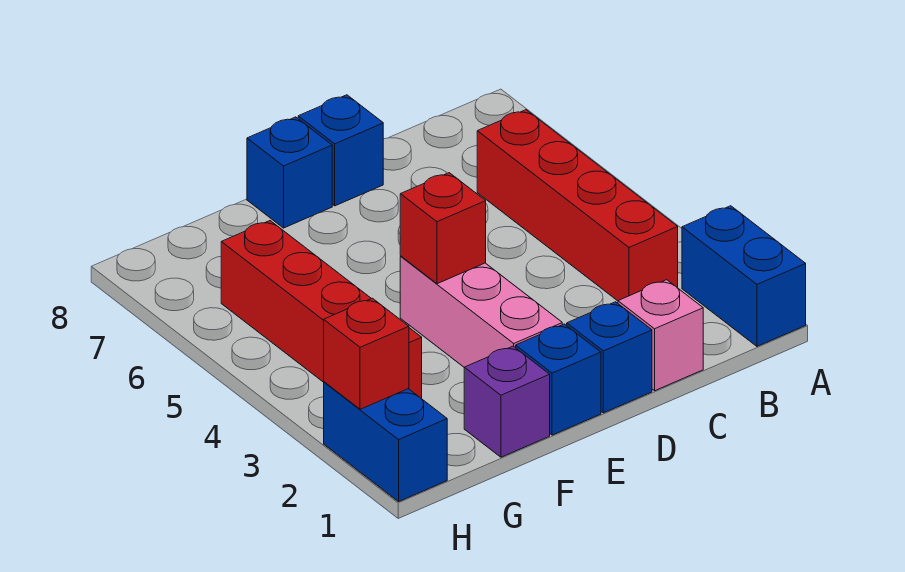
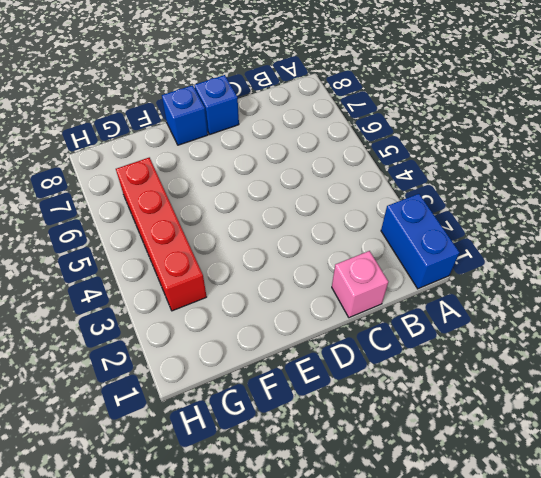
none -> red brick B3:B6 level 1
none -> blue brick D1 level 1
none -> blue brick E1 level 1

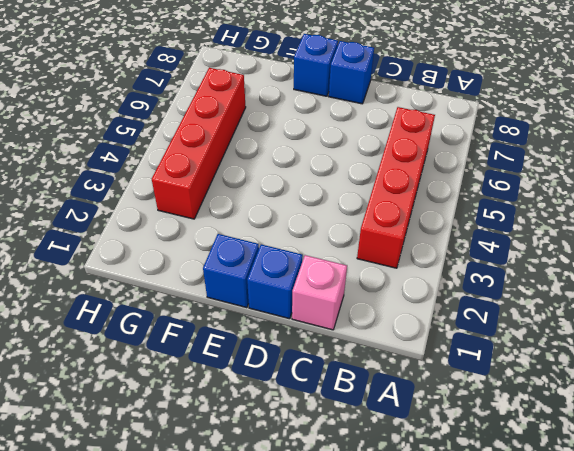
none -> blue brick A1:A2 level 1
none -> pink brick E2:E4 level 1
none -> purple brick F1 level 1

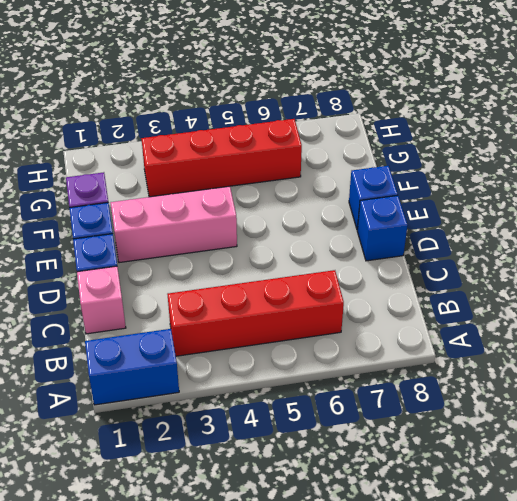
none -> blue brick H1:H2 level 1
none -> red brick E4 level 2
none -> red brick H2 level 2

